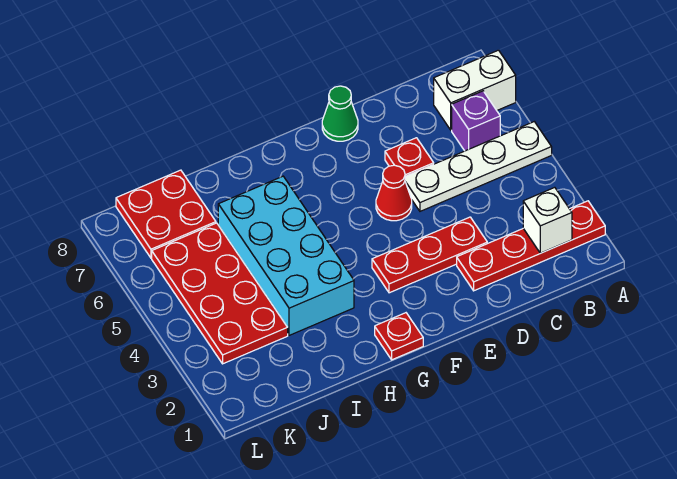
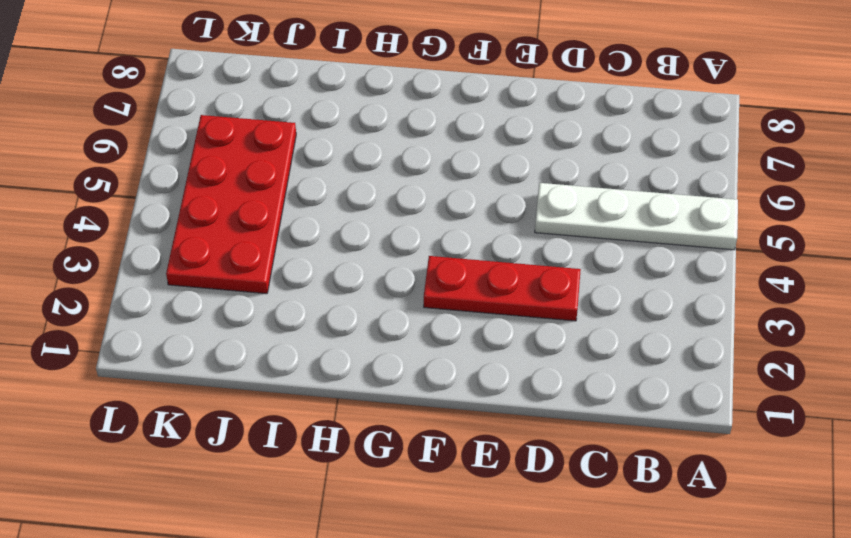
none -> red plate A2:D2 level 1
none -> white brick A7:B7 level 1
none -> purple brick B6 level 1

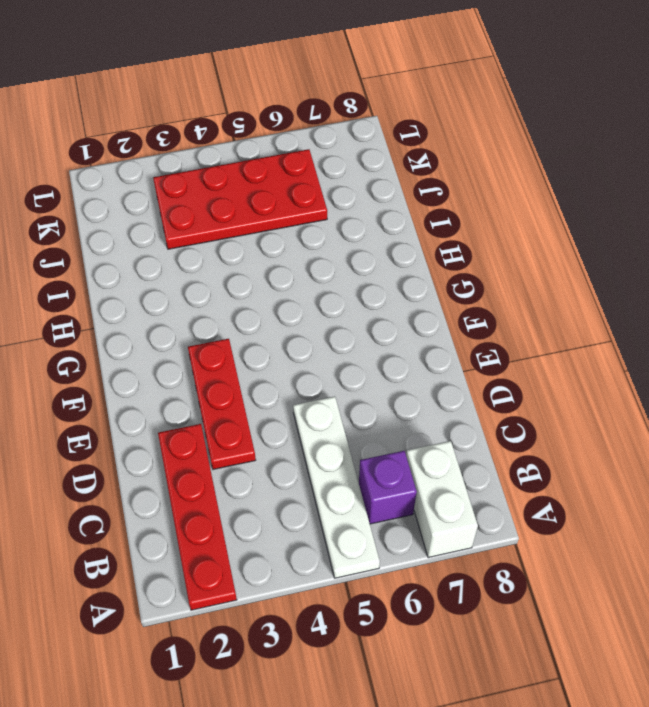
none -> red plate D6 level 1
none -> red cone E5 level 1
none -> green cone E8 level 1

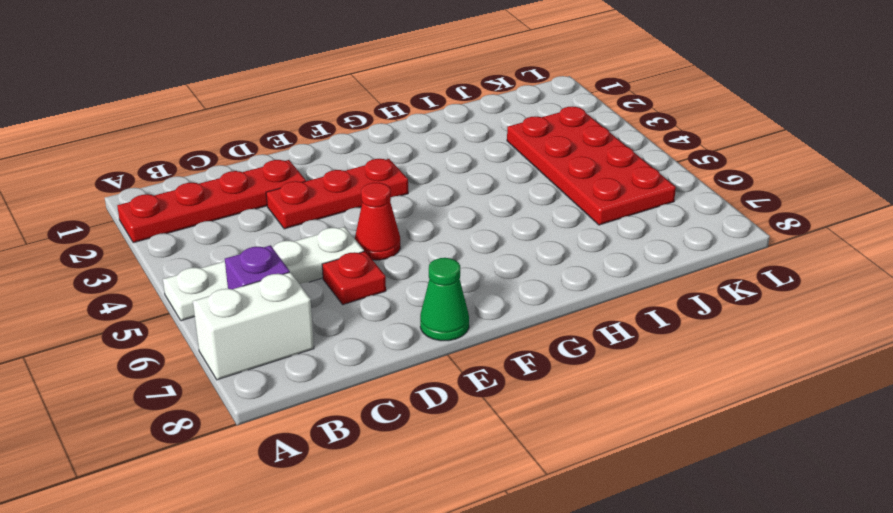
none -> red plate G1 level 1
none -> cyan brick H3:I6 level 1
none -> red plate J7:K8 level 1

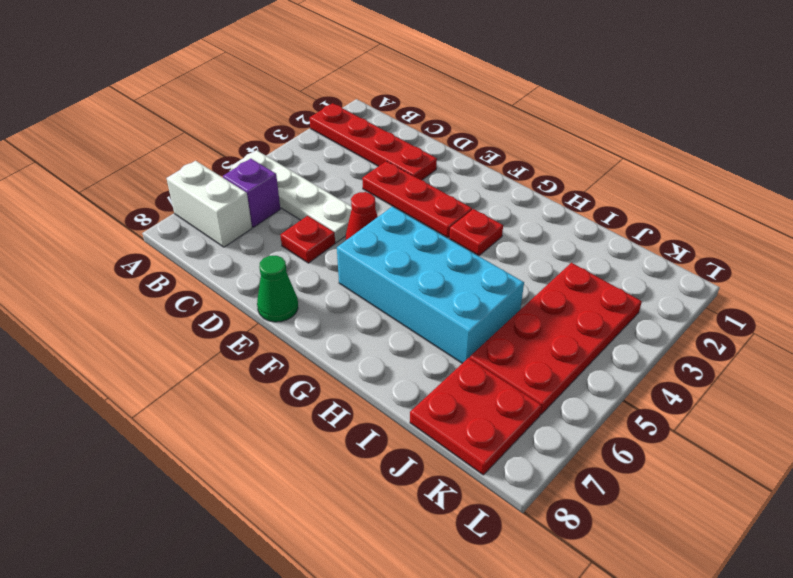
cyan brick F5:I6 level 1 -> cyan brick H3:I6 level 1
red plate G3 level 1 -> red plate G1 level 1
none -> white brick B2 level 2

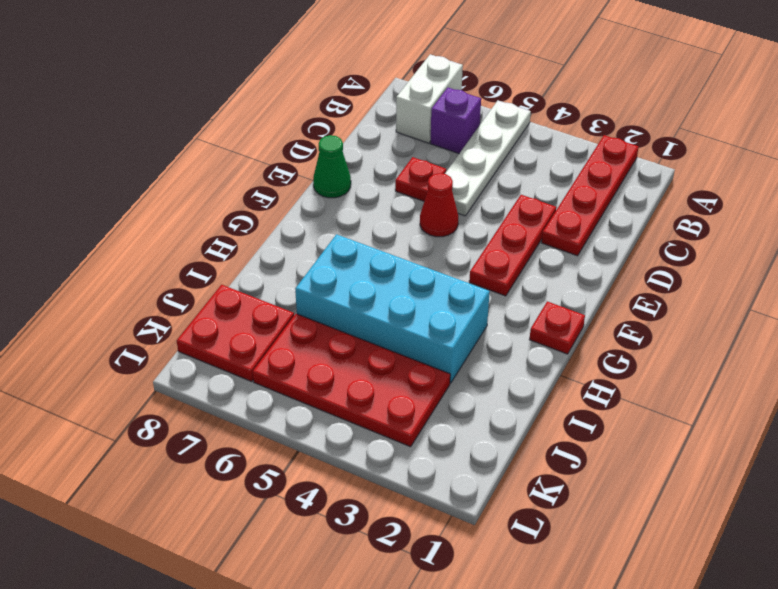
none -> white brick B2 level 2

